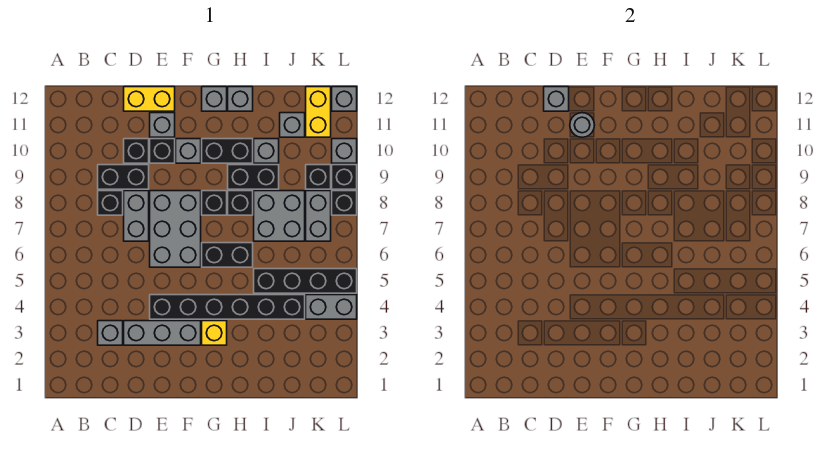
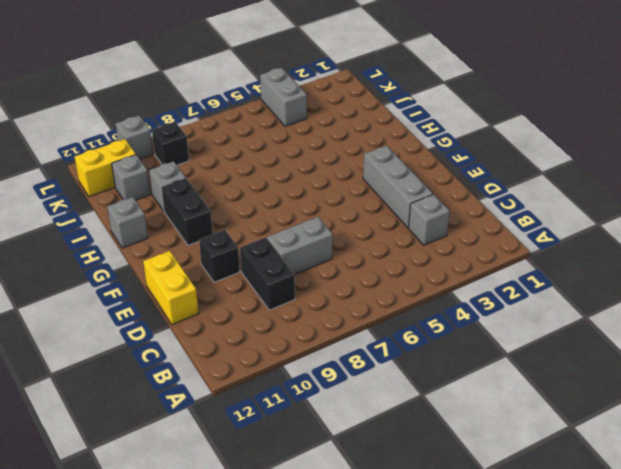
none -> black brick C8 level 1
none -> black brick D10 level 1
none -> black brick E4:J4 level 1
none -> grey brick E6:F8 level 1

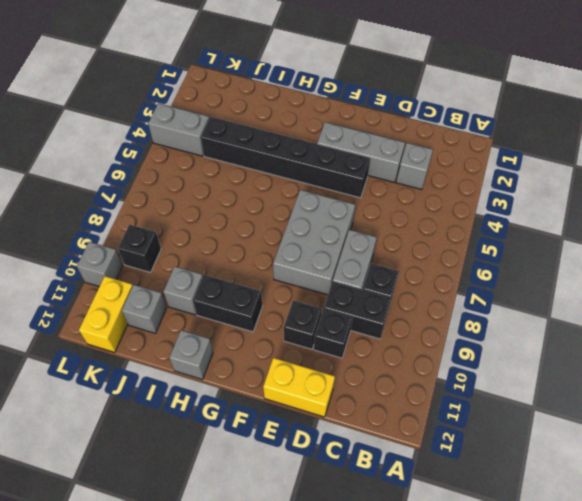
none -> grey brick E11 level 1
none -> grey brick F10 level 1
none -> yellow brick G3 level 1
none -> black brick G6:H6 level 1

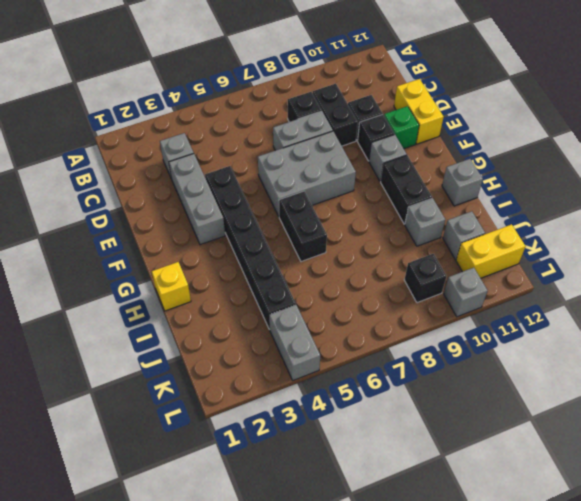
green brick E11 level 1 -> grey brick E11 level 1
yellow brick H1 level 1 -> yellow brick G3 level 1
none -> black brick G8 level 1
none -> grey brick G12 level 1
none -> black brick H8 level 1
none -> black brick H9:I9 level 1

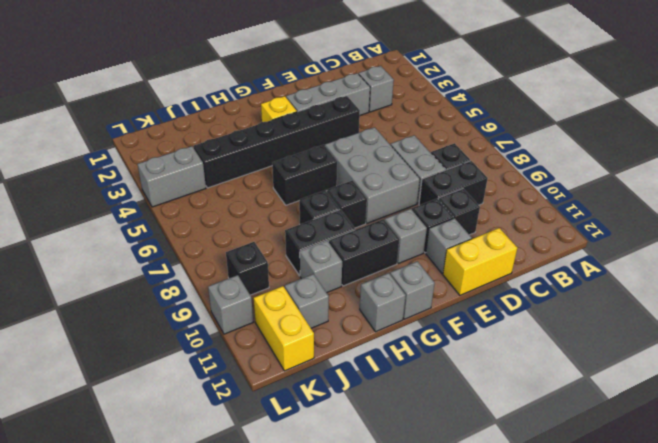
none -> black brick I5:L5 level 1
none -> grey brick I7:J8 level 1
none -> grey brick K7:K8 level 1
none -> black brick L8 level 1

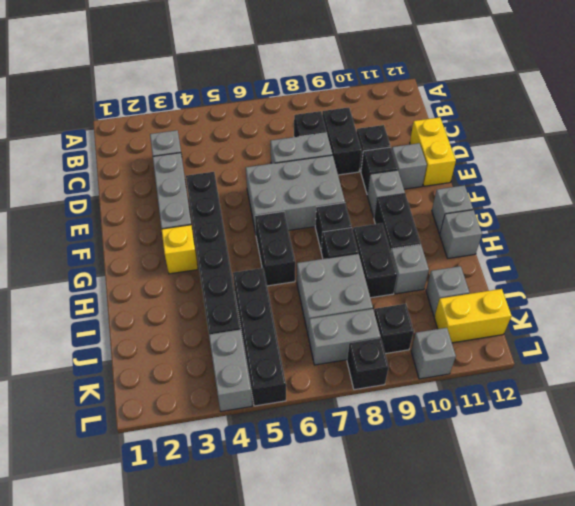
none -> black brick L9 level 1
none -> grey brick L12 level 1
none -> grey brick D12 level 2
none -> grey round brick E11 level 2

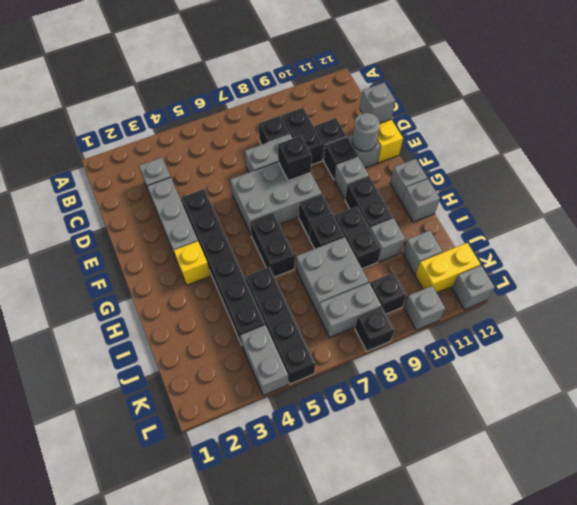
black brick E8 level 2 -> black brick L9 level 1

